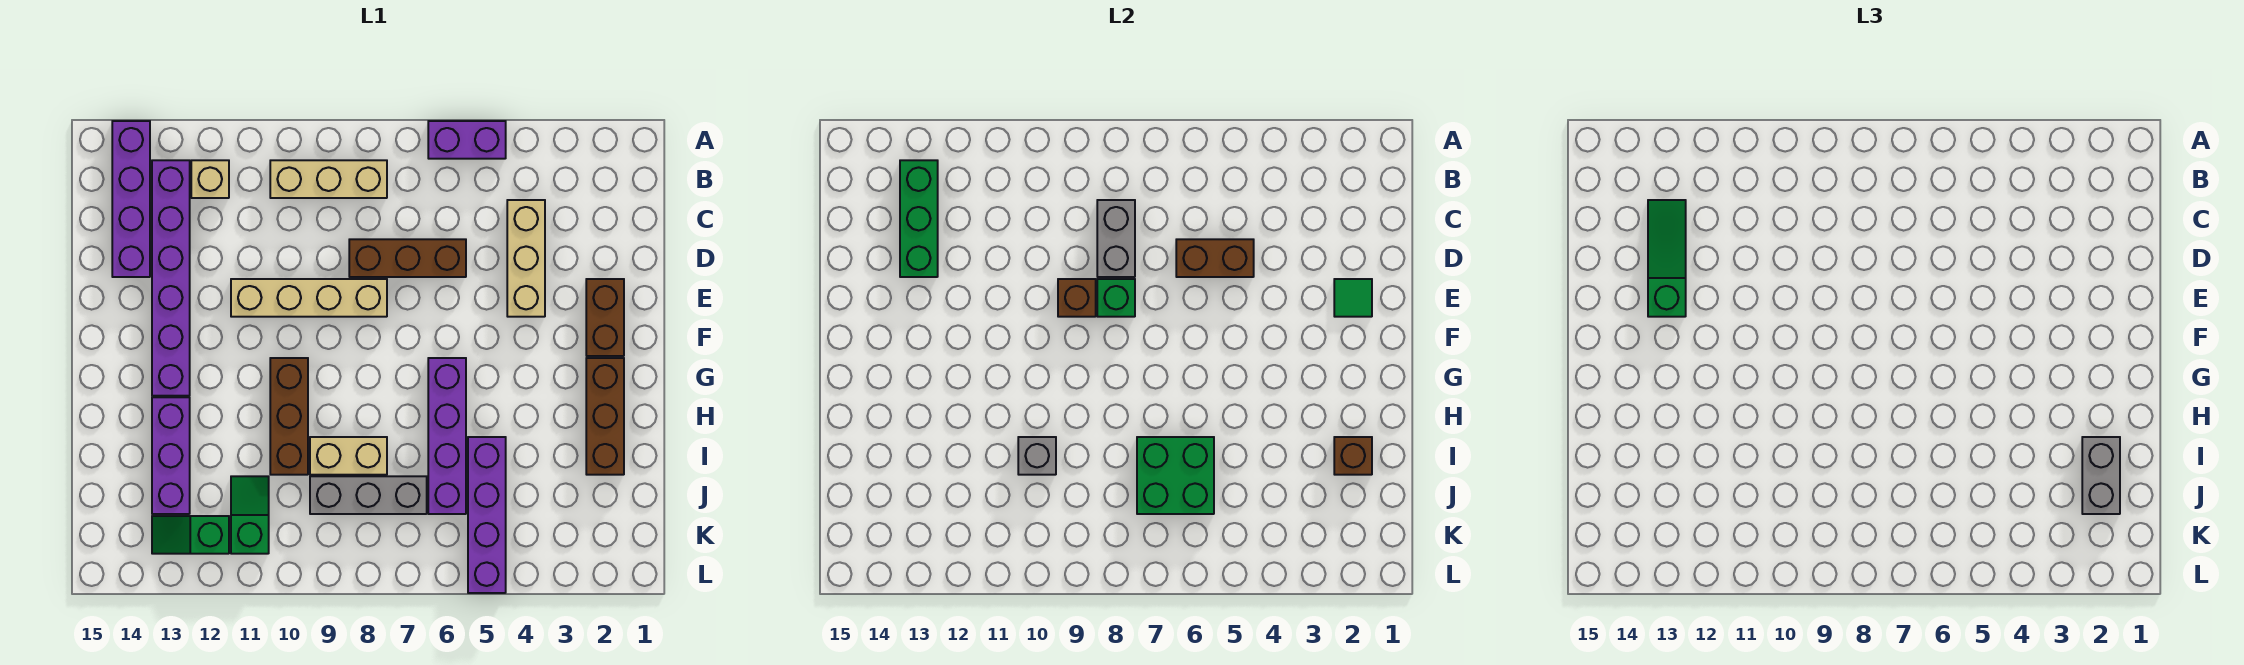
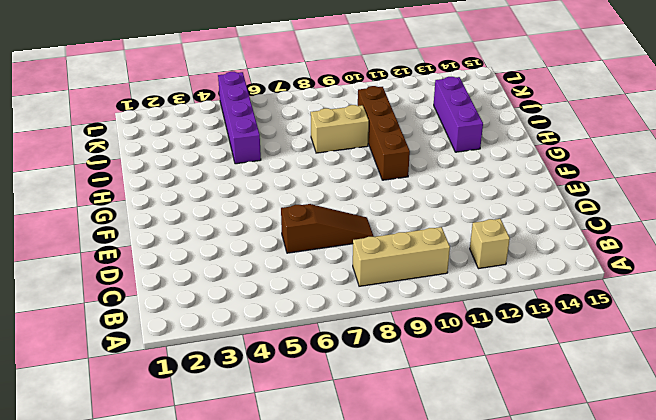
brown slope D6:D8 level 1 top 6 -> brown brick D6:D8 level 1
brown brick G10:J10 level 1 -> brown brick G10:I10 level 1
none -> purple brick A5:A6 level 1
none -> purple brick A14:D14 level 1
none -> purple brick B13:G13 level 1

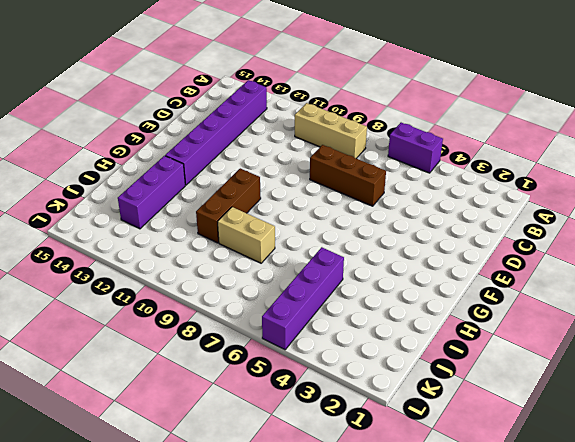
none -> purple brick A14:D14 level 1
none -> tan brick B12 level 1
none -> tan brick C4:E4 level 1

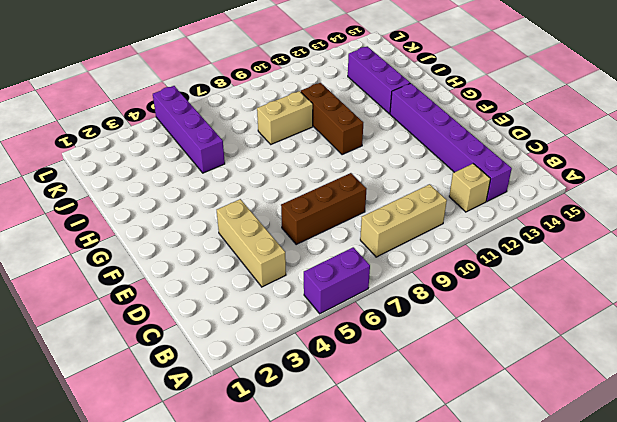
none -> purple brick A14:D14 level 1
none -> brown brick E2:F2 level 1
none -> tan brick E8:E11 level 1

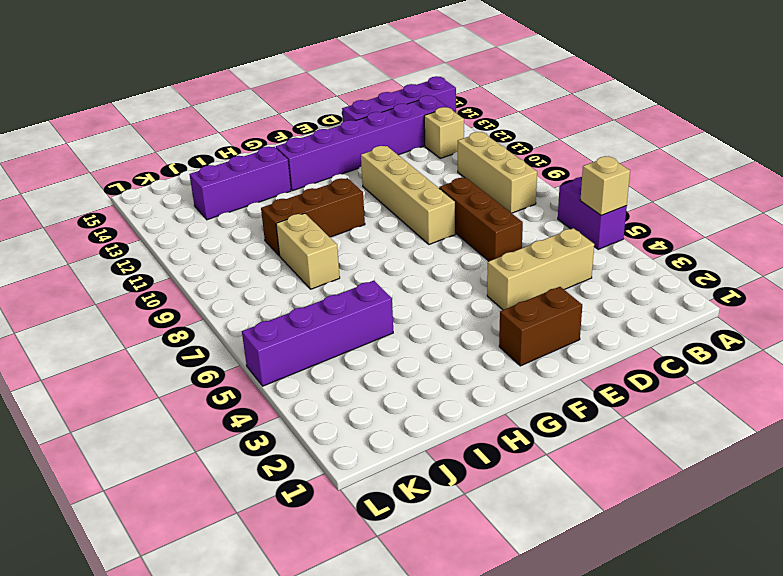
tan brick A5 level 2 -> none
none -> brown brick G2:I2 level 1
none -> purple brick G6:J6 level 1
none -> grey brick J7:J9 level 1

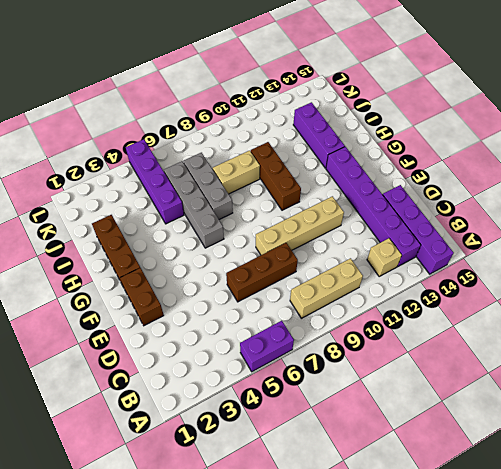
grey brick G6:J6 level 1 -> purple brick G6:J6 level 1
grey brick H7:J7 level 1 -> grey brick J7:J9 level 1
none -> tan brick C4:E4 level 1
none -> green slope J11:K11 level 1 top K
none -> green slope K12:K13 level 1 top 12

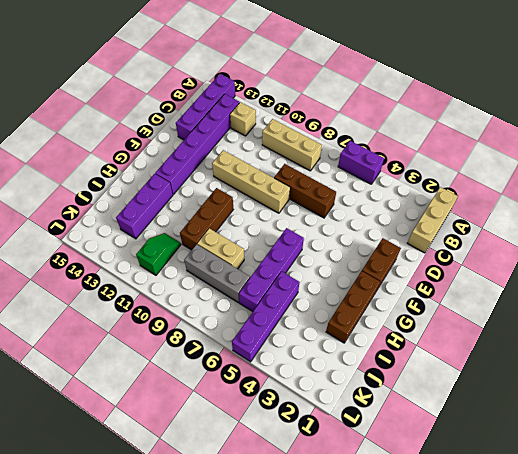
tan brick A1:C1 level 1 -> tan brick C4:E4 level 1
none -> green slope K12:K13 level 1 top 12
none -> green brick B13:D13 level 2
none -> grey brick C8:D8 level 2

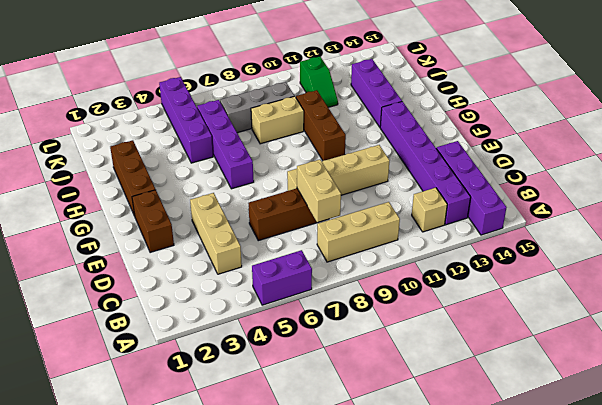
tan brick C8:D8 level 2 -> grey brick C8:D8 level 2
none -> green slope K12:K13 level 1 top 12
none -> green brick B13:D13 level 2
none -> brown brick D5:D6 level 2

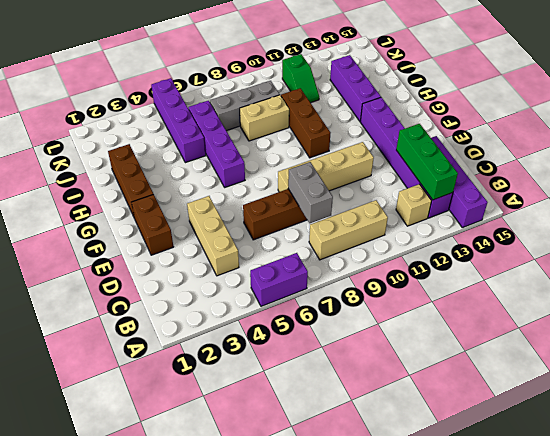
none -> green slope K12:K13 level 1 top 12
none -> brown brick D5:D6 level 2
none -> green tile E2 level 2

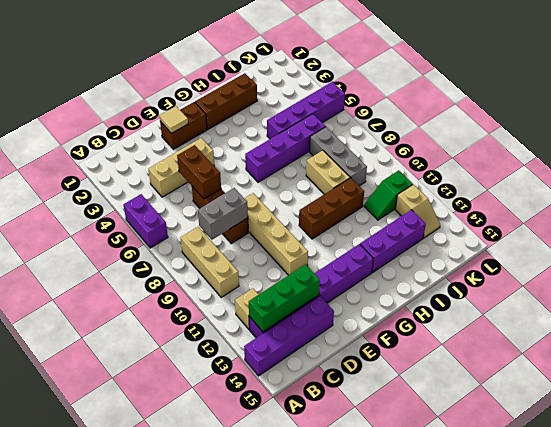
tan tile E2 level 2 -> green tile E2 level 2
tan slope K12:K13 level 1 top 12 -> green slope K12:K13 level 1 top 12
none -> green brick E8 level 2
none -> brown brick E9 level 2
none -> brown brick I2 level 2

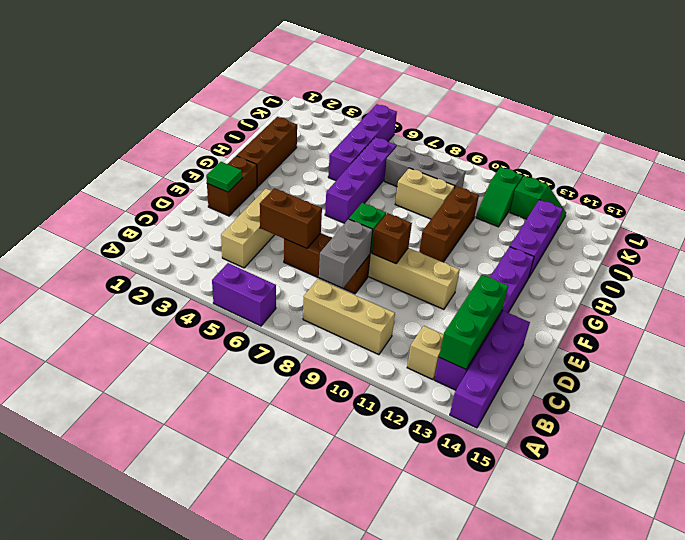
none -> brown brick I2 level 2
none -> green brick I6:J7 level 2
none -> grey brick I10 level 2

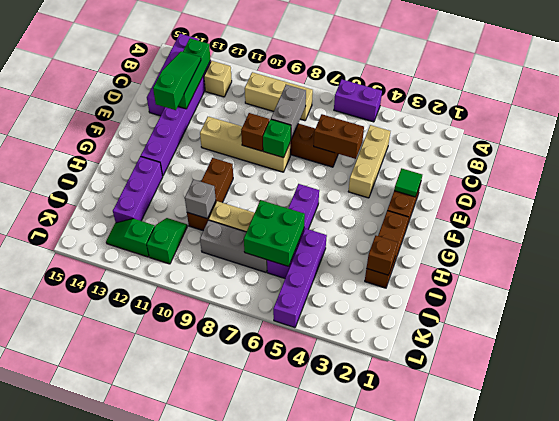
none -> grey brick I2:J2 level 3

